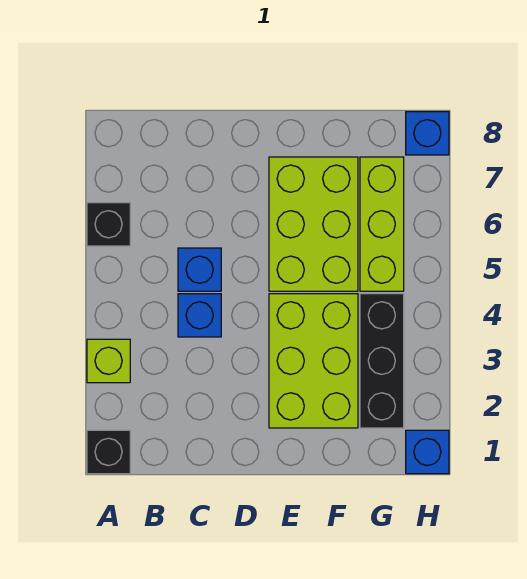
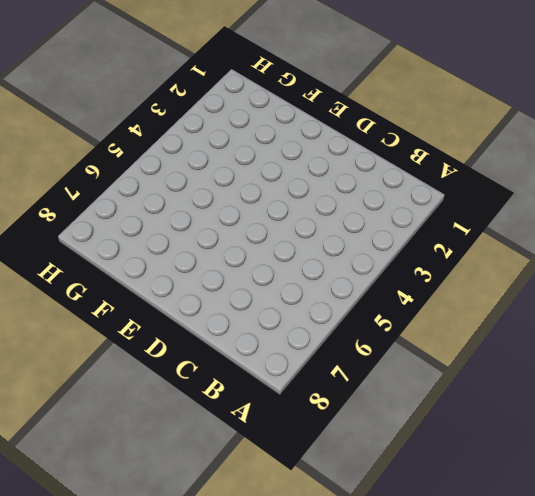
none -> black brick A1 level 1
none -> lime brick A3 level 1

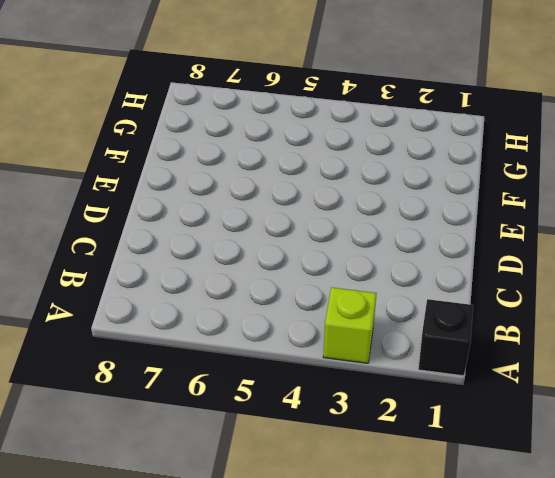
none -> black brick A6 level 1
none -> blue brick C4 level 1

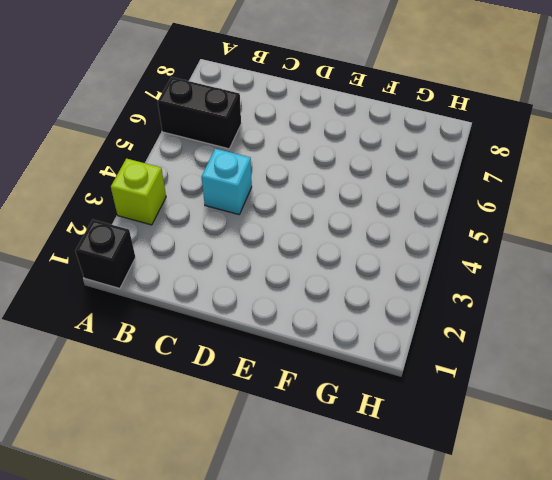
black brick A6:B6 level 1 -> black brick A6 level 1
cyan brick C4 level 1 -> blue brick C4 level 1
none -> blue brick C5 level 1
none -> lime brick E2:F4 level 1

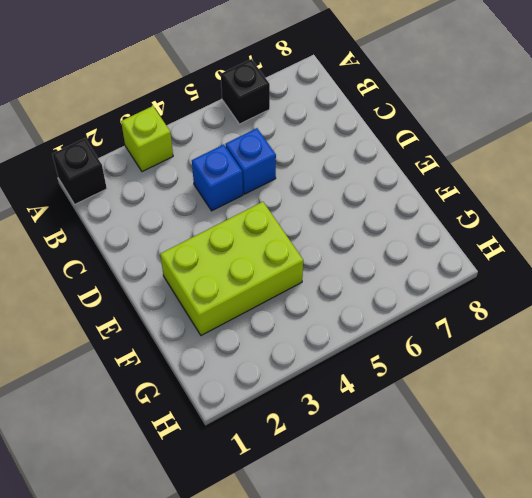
none -> lime brick E5:F7 level 1
none -> black brick G2:G4 level 1

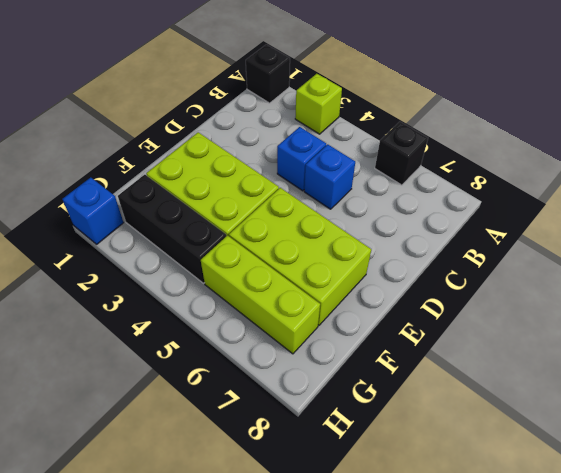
none -> blue brick H8 level 1

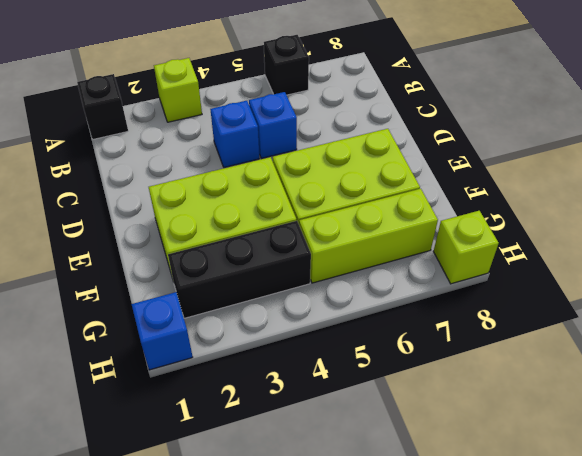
lime brick H8 level 1 -> blue brick H8 level 1

